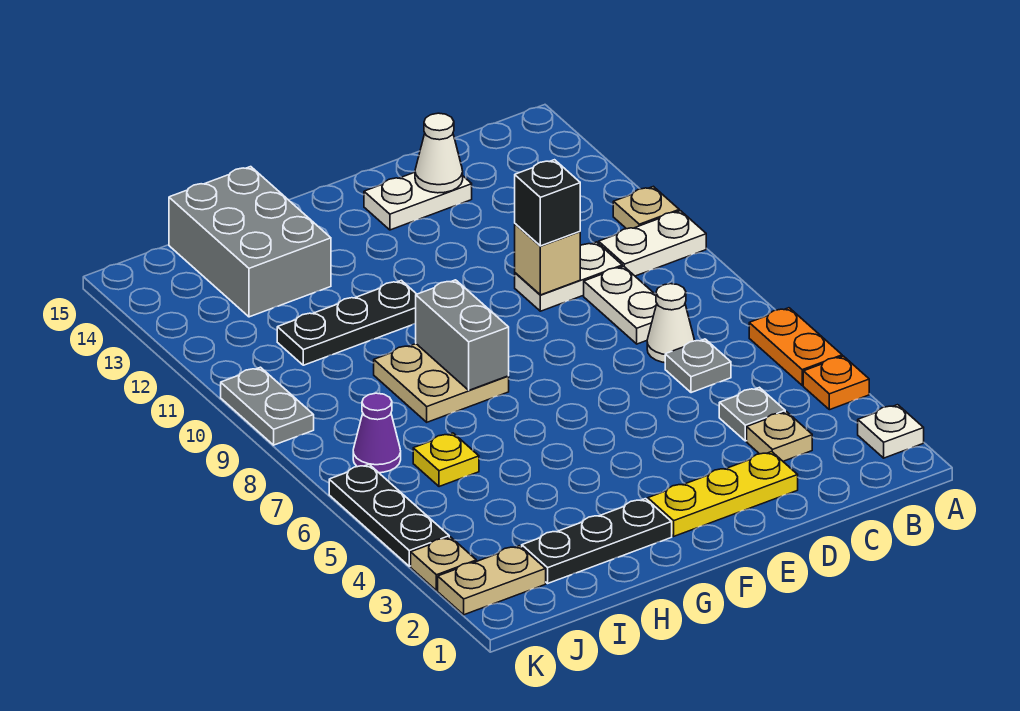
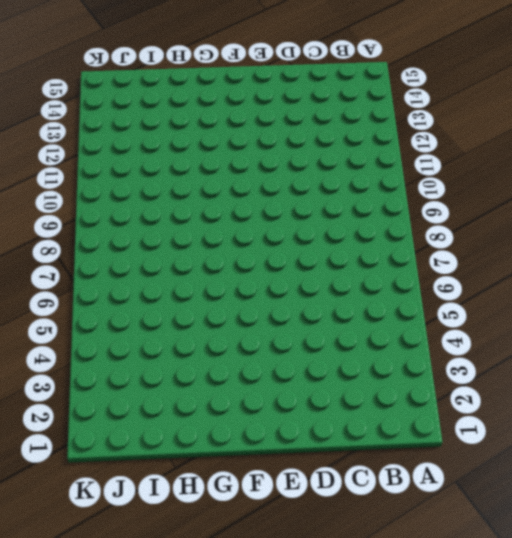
none -> white plate A2 level 1
none -> orange plate A4 level 1
none -> orange plate A5:A6 level 1

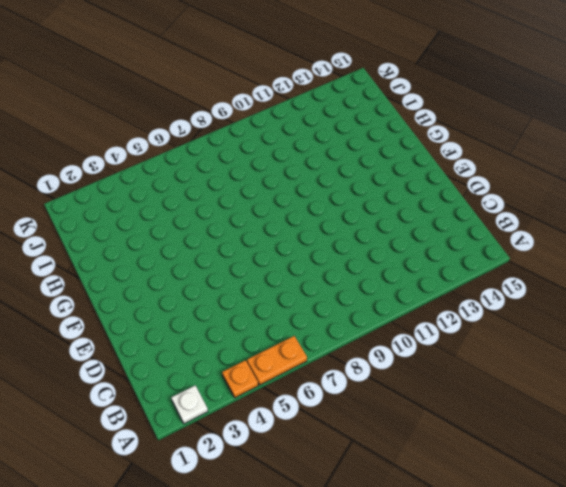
none -> white plate A10:B10 level 1
none -> tan plate A11 level 1
none -> tan plate C3 level 1

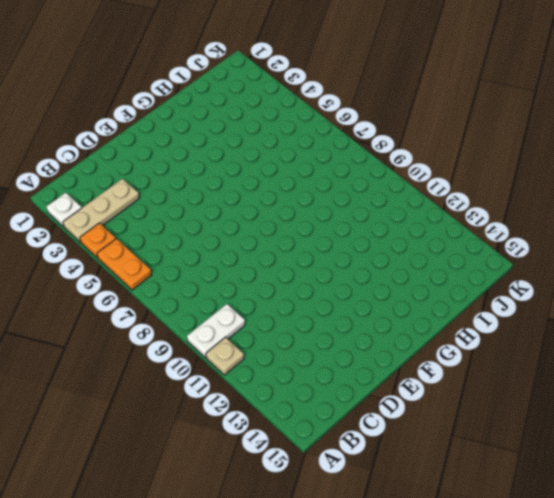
tan plate A3:C3 level 1 -> tan plate C3 level 1
none -> grey plate C4 level 1
none -> grey plate C6 level 1
none -> white cone C7 level 1

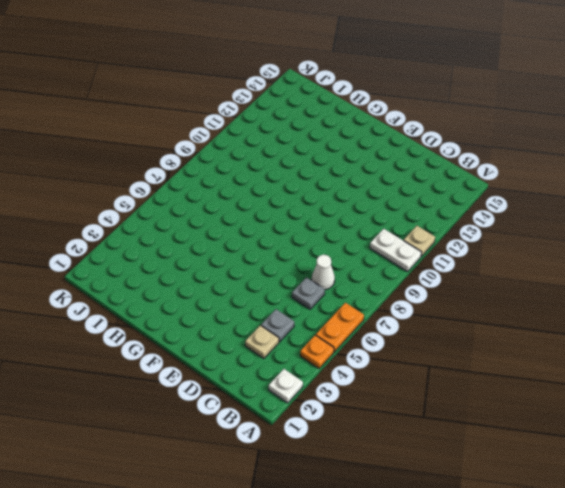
none -> white plate C8:C9 level 1
none -> white plate C10:D10 level 1
none -> yellow plate D2:F2 level 1

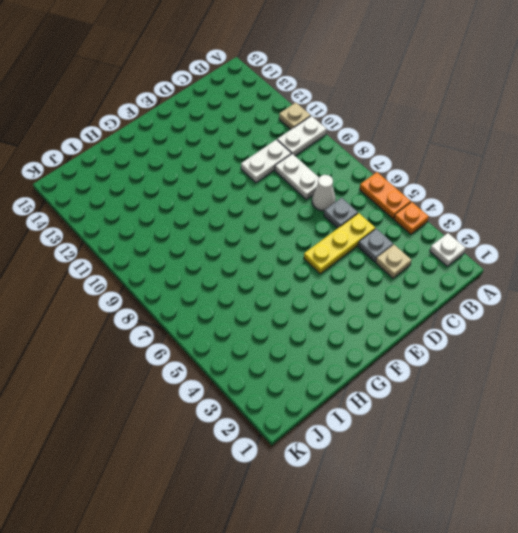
yellow plate C5:E5 level 1 -> yellow plate D2:F2 level 1
none -> white plate D14:E14 level 1
none -> black plate G2:I2 level 1
none -> tan plate G8:H9 level 1

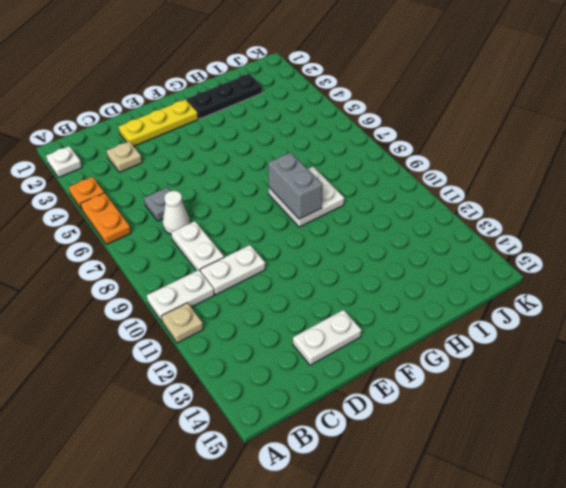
white plate G8:H9 level 1 -> tan plate G8:H9 level 1
none -> grey plate C4 level 1
none -> black plate G11:I11 level 1
none -> grey brick H13:I15 level 1

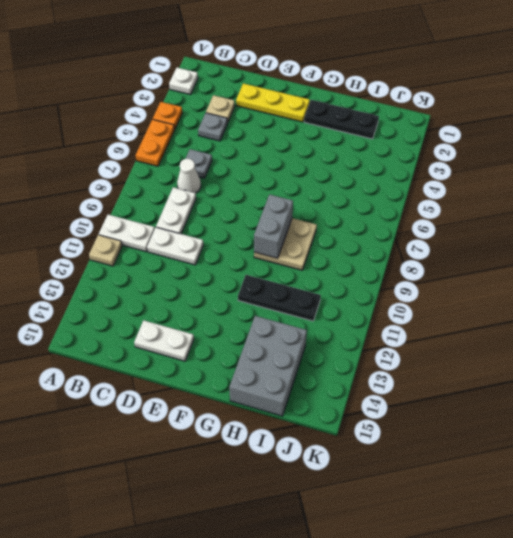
none -> yellow plate I6 level 1
none -> tan plate J2:K2 level 1
none -> purple cone J7 level 1

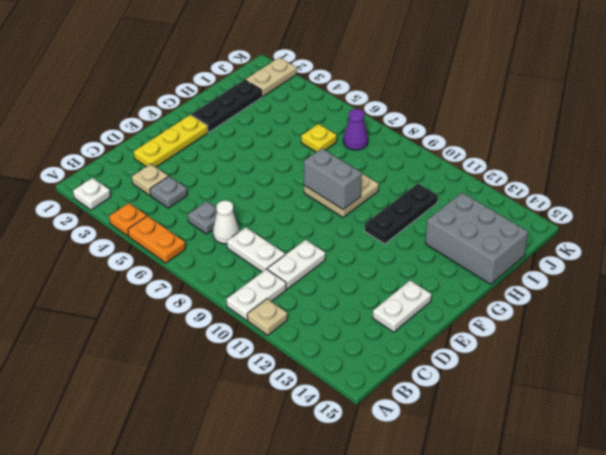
none -> tan plate K3 level 1
none -> black plate K4:K6 level 1
none -> grey plate K9:K10 level 1

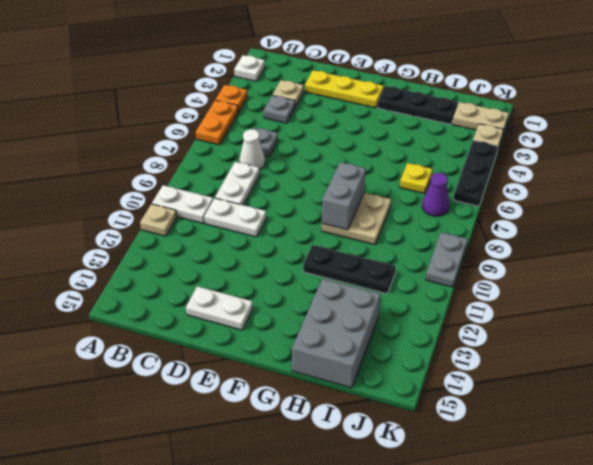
none -> tan brick D10 level 2
none -> white cone D14 level 2
none -> black brick D10 level 3

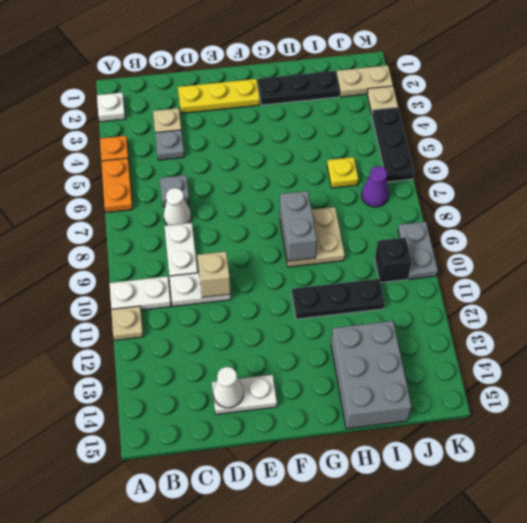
black brick J10 level 1 -> black brick D10 level 3

